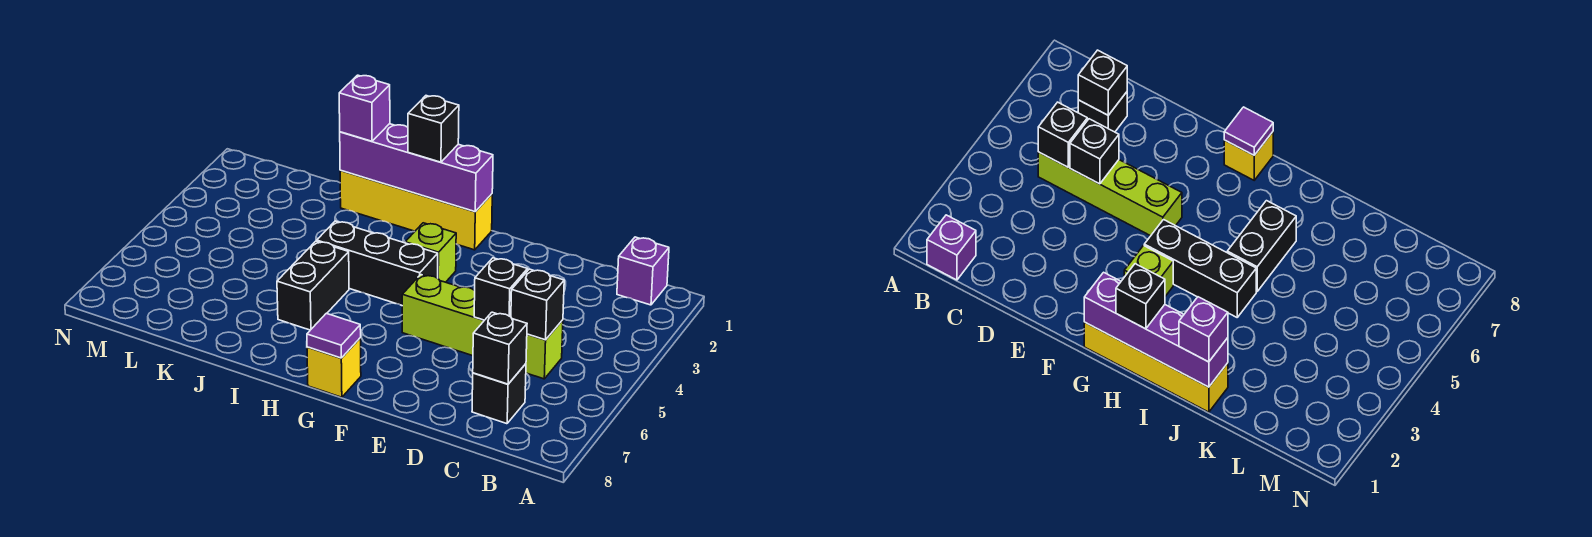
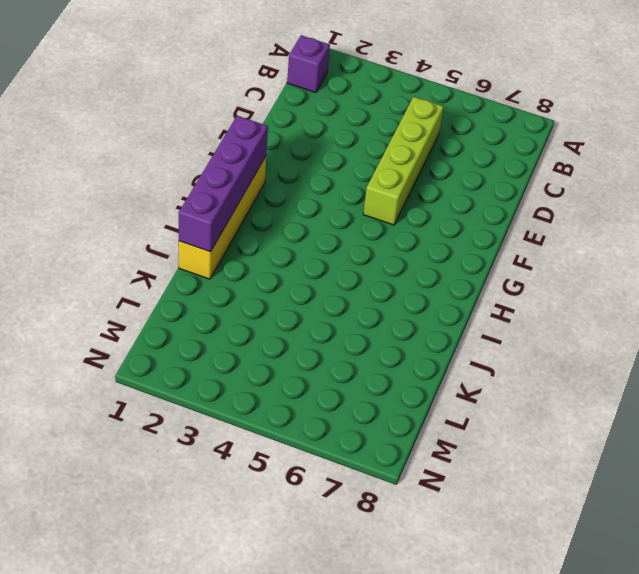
none -> black brick C7 level 1
none -> lime brick G3 level 1
none -> black brick G4:I4 level 1

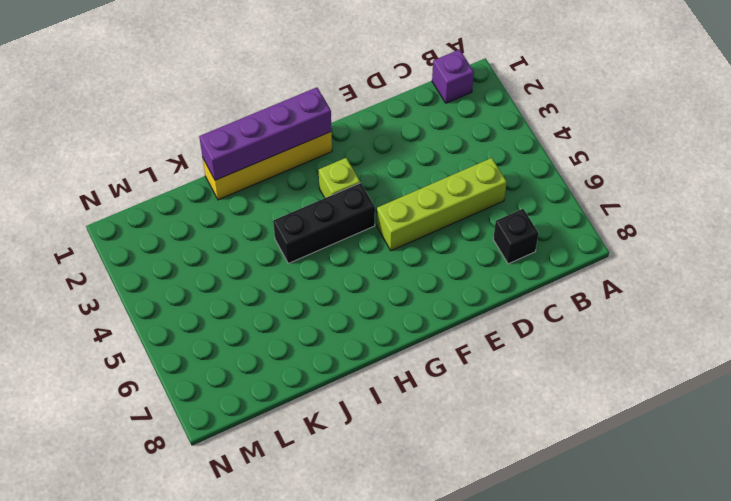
none -> yellow brick G8 level 1
none -> black brick I5:I6 level 1
none -> black brick C5 level 2

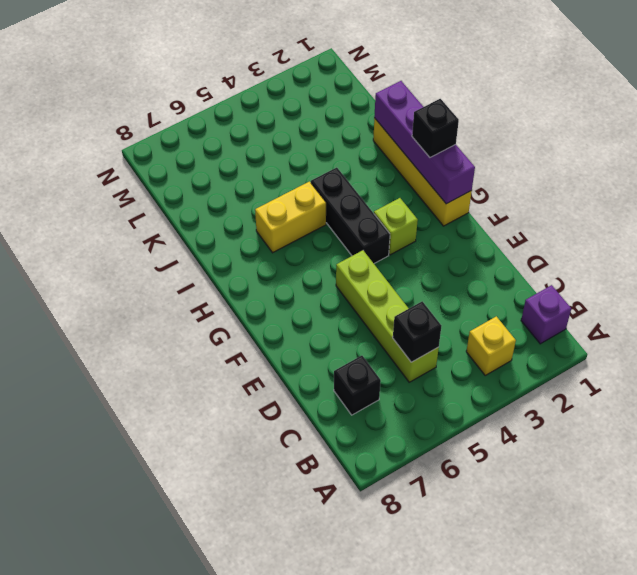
yellow brick B3 level 1 -> yellow brick G8 level 1
yellow brick I5:I6 level 1 -> black brick I5:I6 level 1
none -> black brick C7 level 2
none -> black brick D5 level 2
none -> purple tile G8 level 2

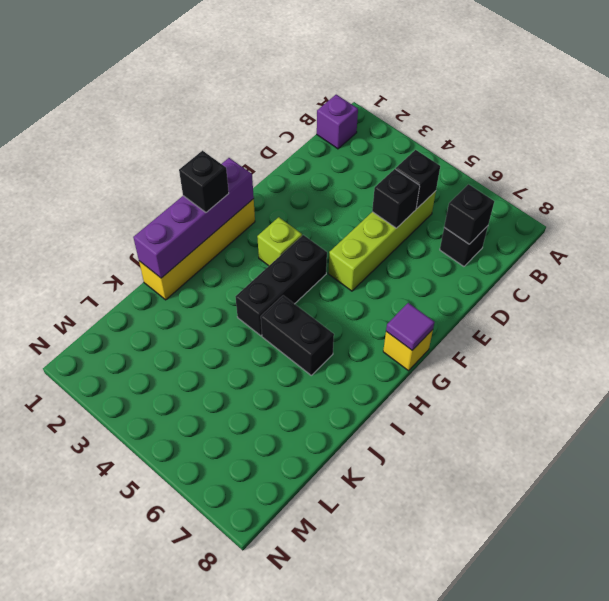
none -> purple brick J1 level 3

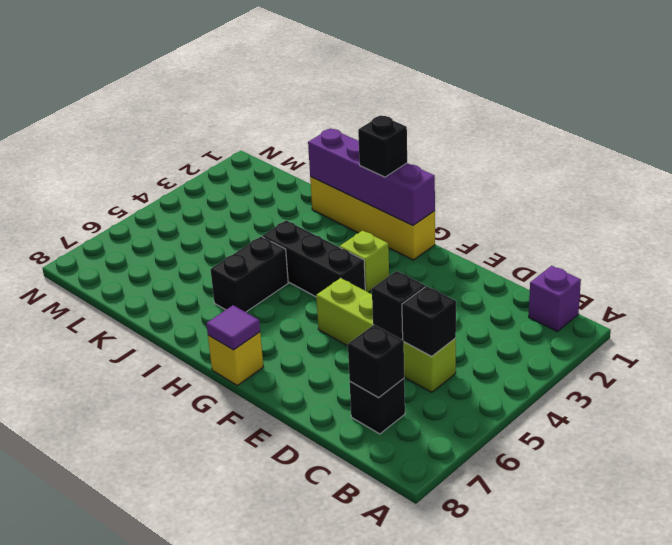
none -> purple brick J1 level 3

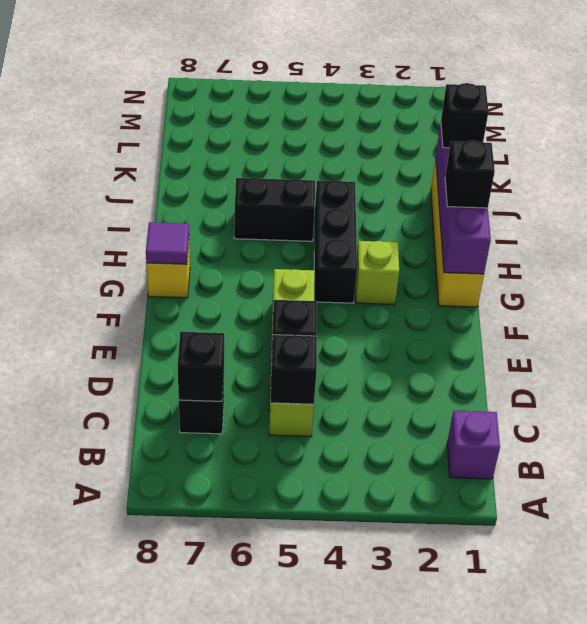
black brick J1 level 3 -> purple brick J1 level 3

